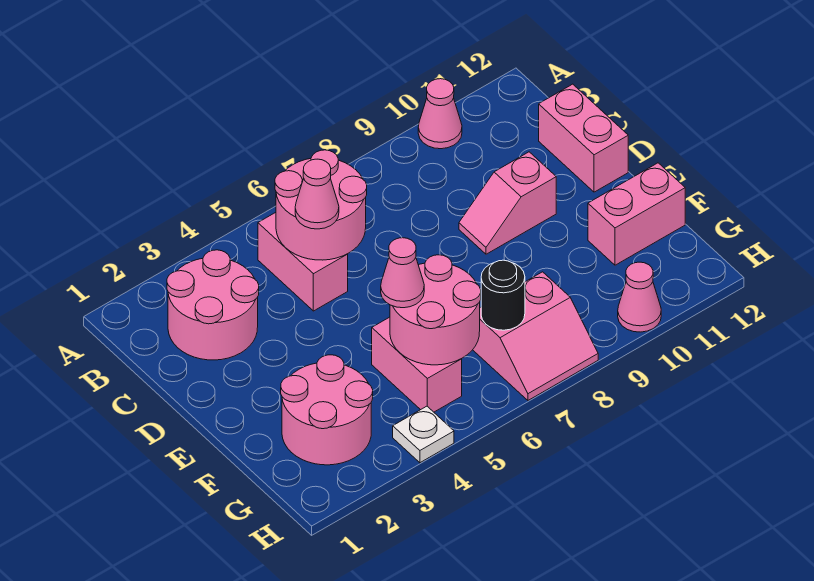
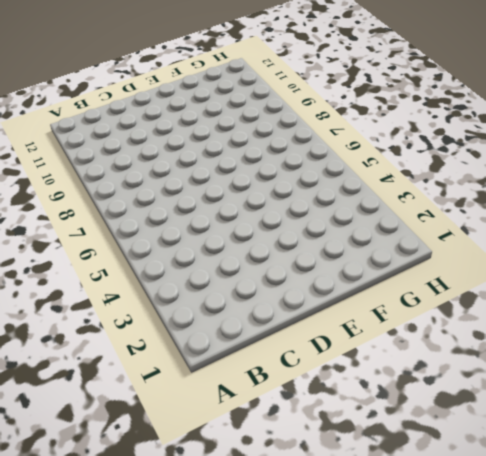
none -> pink cone A10 level 1
none -> pink round brick B2:C3 level 1
none -> pink brick B5:C5 level 1

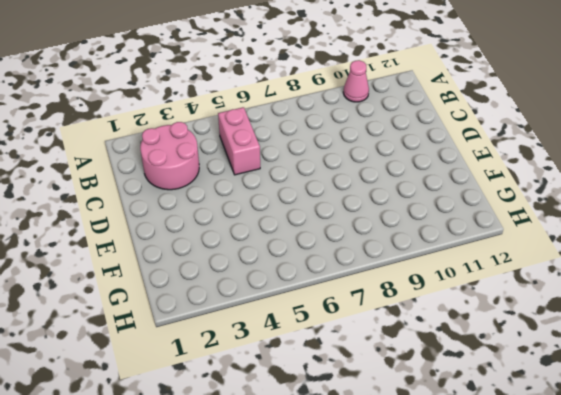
none -> pink brick C12:D12 level 1
none -> pink slope D9:D10 level 1 top 10
none -> pink round brick F2:G3 level 1

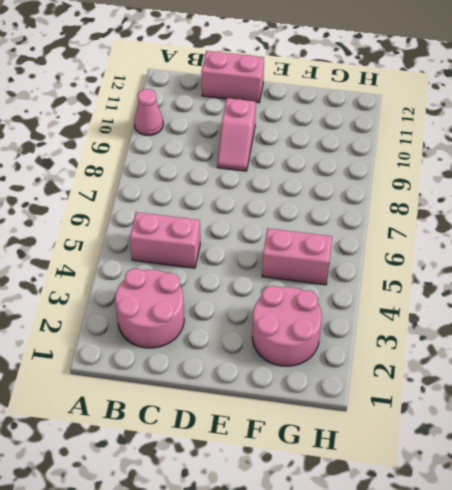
none -> pink brick F11:F12 level 1
none -> pink slope G7:H8 level 1 top G
none -> white plate H4 level 1

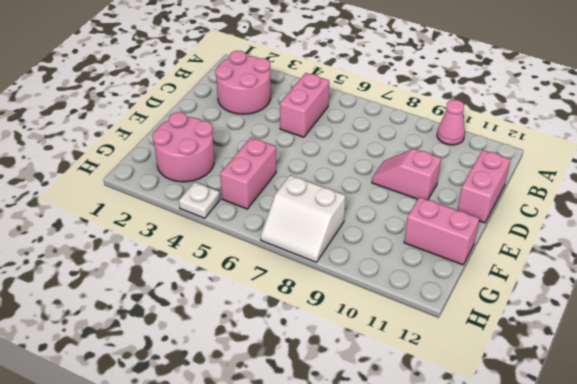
white slope G7:H8 level 1 top G -> pink slope G7:H8 level 1 top G
none -> pink cone H10 level 1
none -> pink round brick B5:C6 level 2
none -> pink round brick F5:G6 level 2

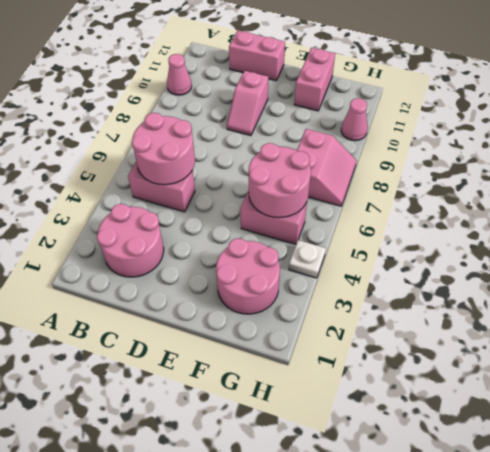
none -> black round brick G7 level 2
none -> pink cone C5 level 3
none -> pink cone F5 level 3

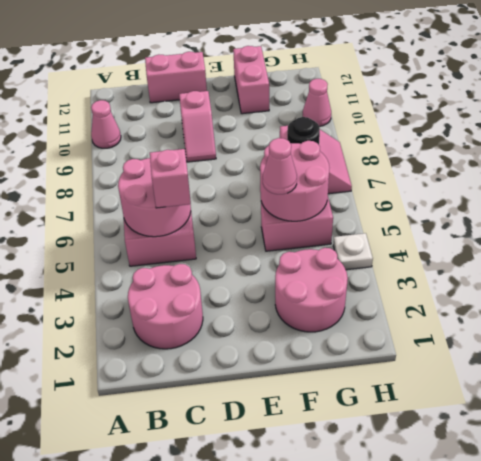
pink brick C5 level 3 -> pink cone C5 level 3

